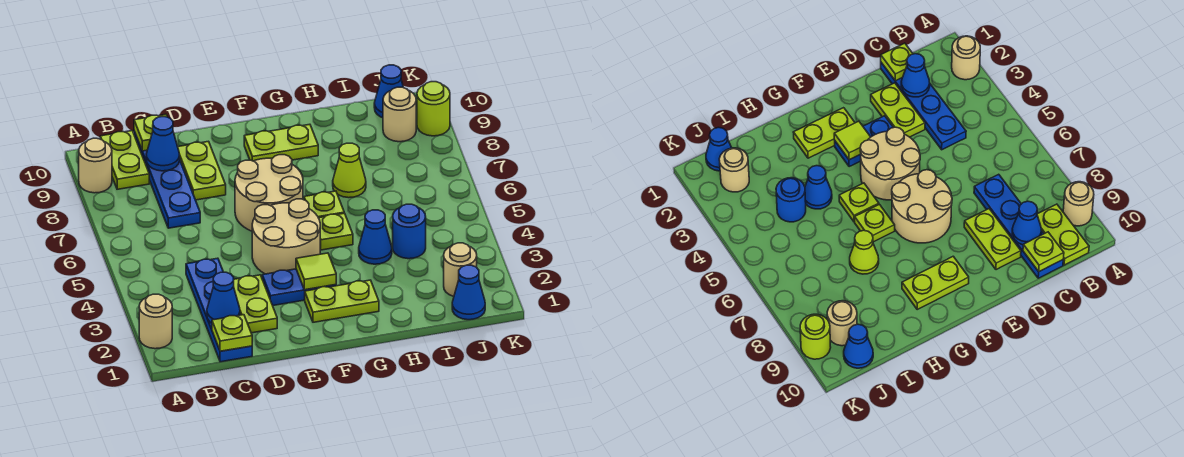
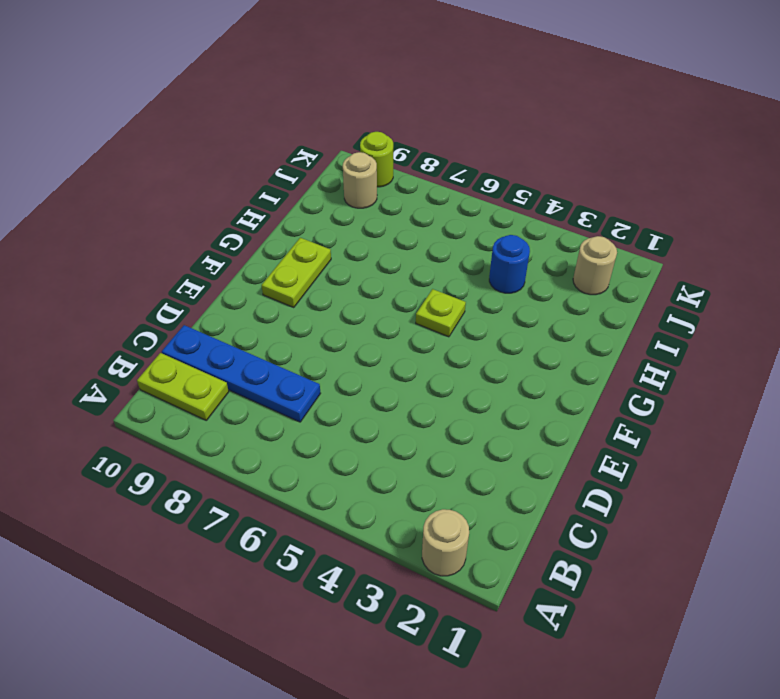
none -> tan round brick A9 level 1
none -> blue plate C1:C4 level 1
none -> lime plate D2:D3 level 1

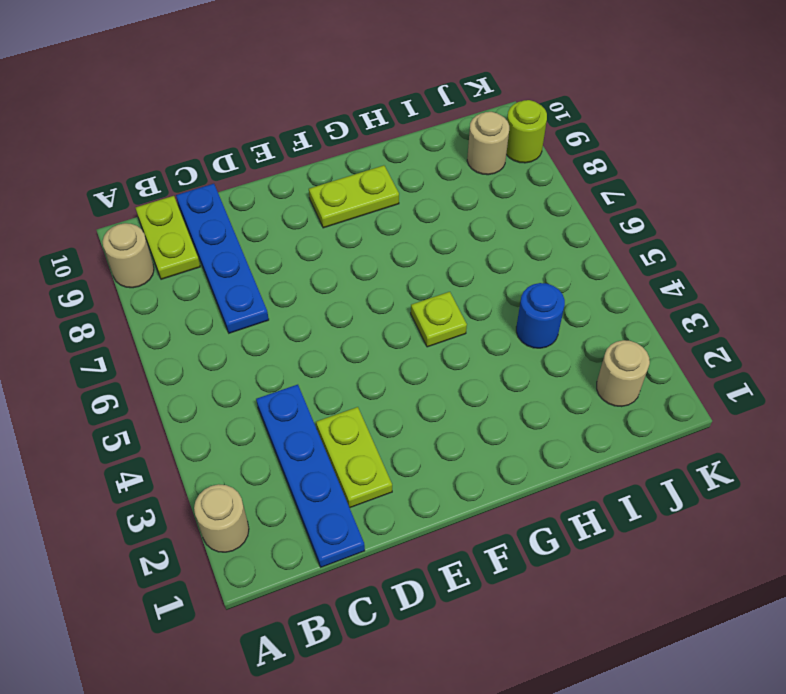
none -> lime plate D8:D9 level 1
none -> blue plate E3:F3 level 1
none -> tan round brick E4:F5 level 1

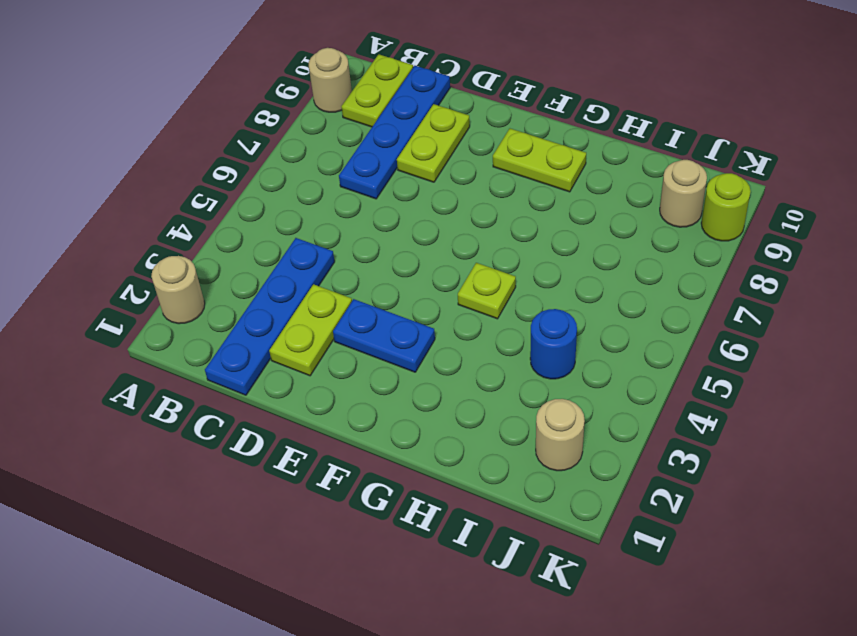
none -> tan round brick E4:F5 level 1
none -> tan round brick E6:F7 level 1
none -> lime plate F2:G2 level 1

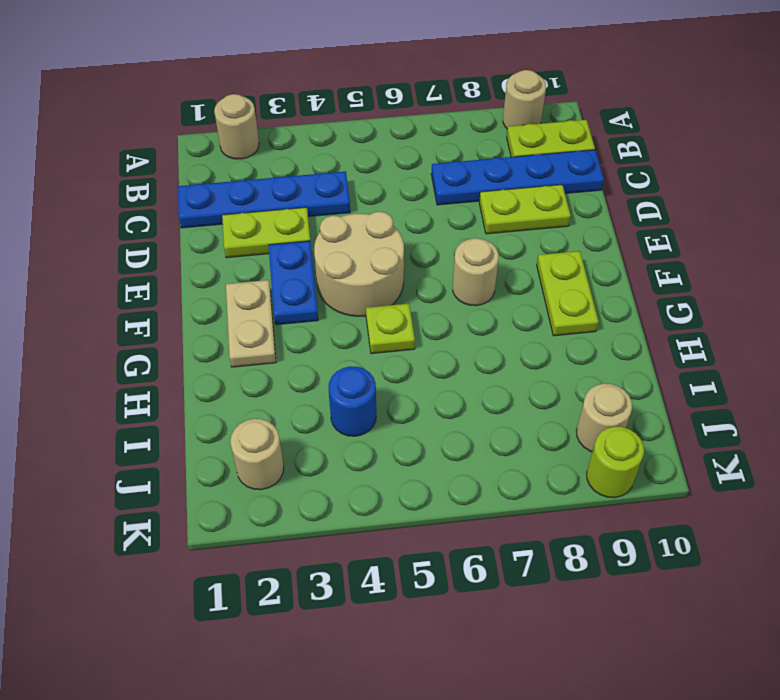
tan plate F2:G2 level 1 -> lime plate F2:G2 level 1
tan round brick F7 level 1 -> tan round brick E6:F7 level 1
none -> lime plate G6 level 1
none -> blue cone H4 level 1
none -> lime cone H7 level 1

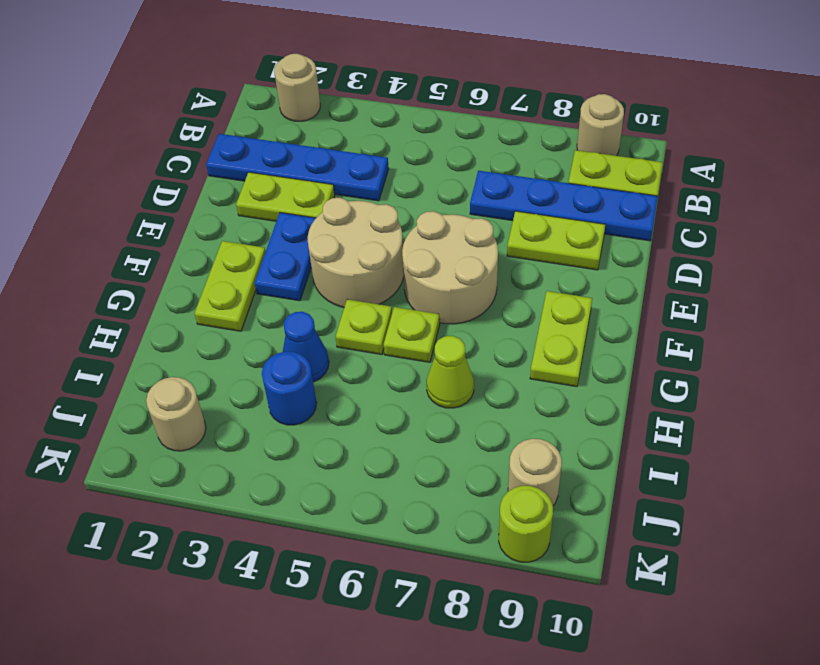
none -> blue cone J1 level 1
none -> blue cone J10 level 1
none -> lime plate C1 level 2

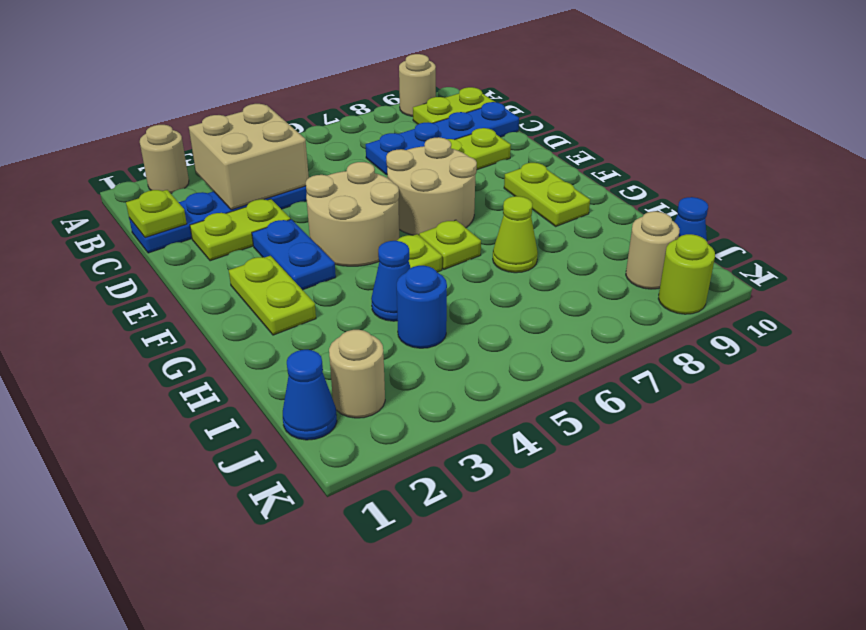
tan brick B3:C4 level 2 -> none
none -> blue cone C2 level 2
none -> blue cone C9 level 2
none -> lime plate C10 level 2

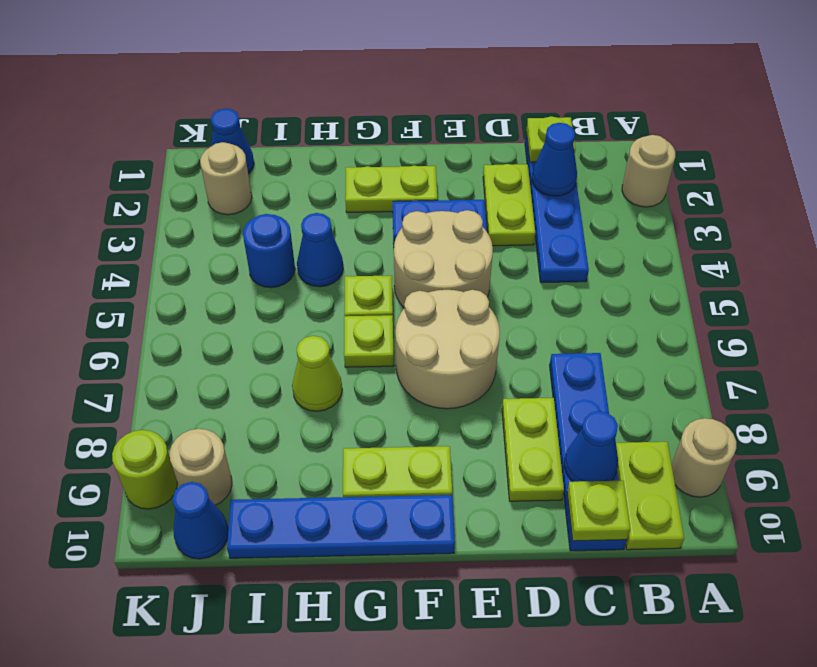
blue plate F10:I10 level 1 -> none
none -> lime tile F3 level 2

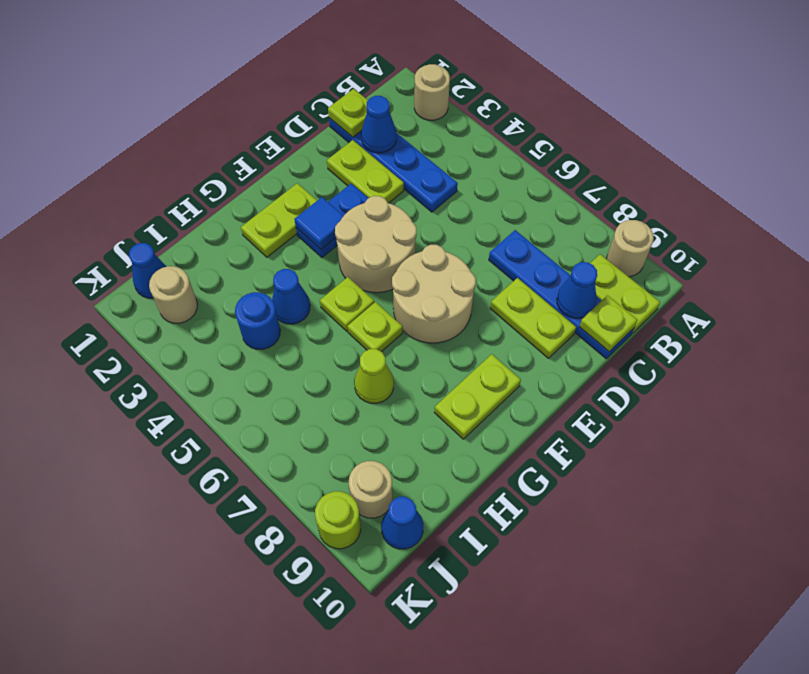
blue tile F3 level 2 -> lime tile F3 level 2

